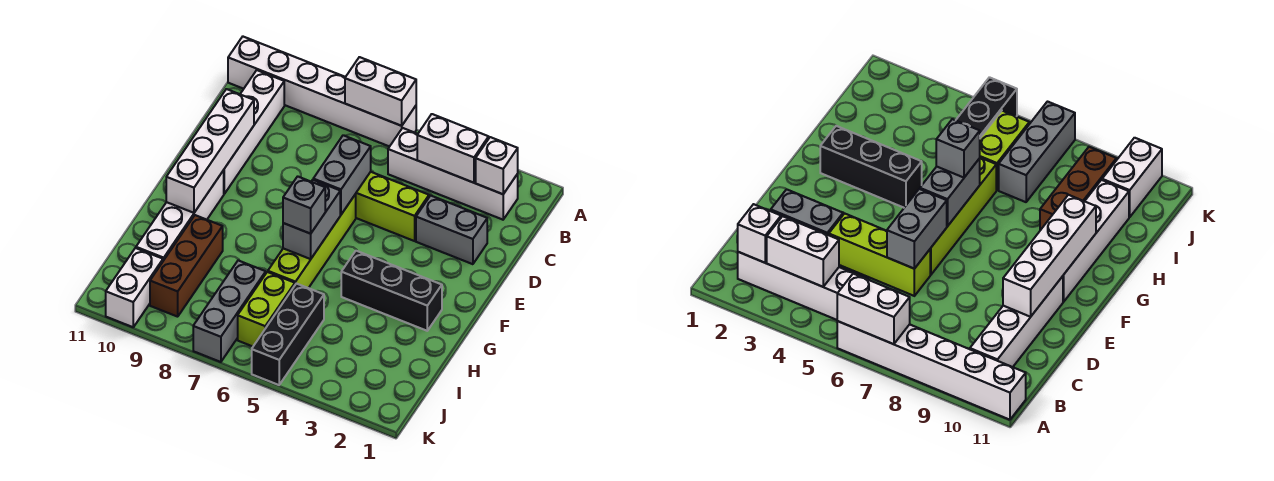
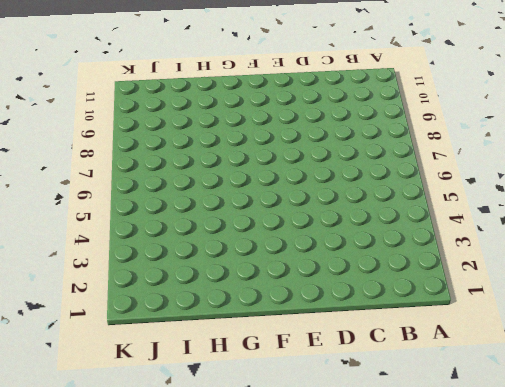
none -> white brick A6:A11 level 1
none -> white brick B2:B5 level 1
none -> white brick B10:E10 level 1

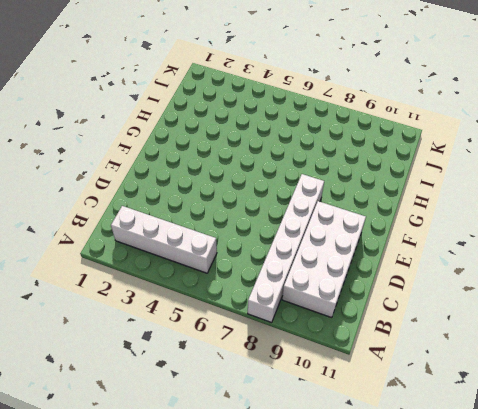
white brick A8:F8 level 1 -> white brick A6:A11 level 1
white brick B9:E10 level 1 -> white brick B10:E10 level 1
none -> grey brick D2:D3 level 1
none -> lime brick D4:D6 level 1
none -> lime brick E6:H6 level 1

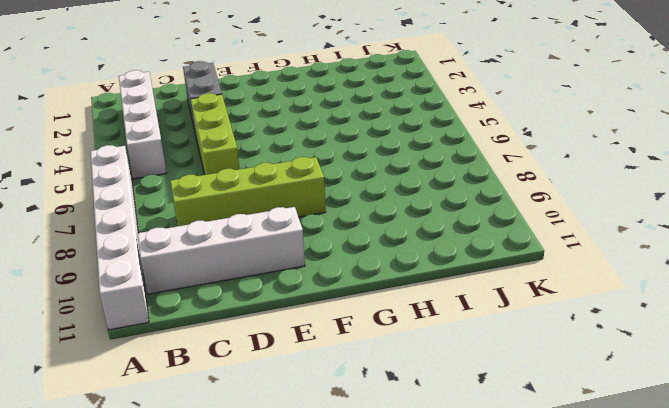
lime brick C8:F8 level 1 -> lime brick E6:H6 level 1
none -> white brick F10:I10 level 1
none -> black brick G2:G4 level 1
none -> brown brick H9:J9 level 1

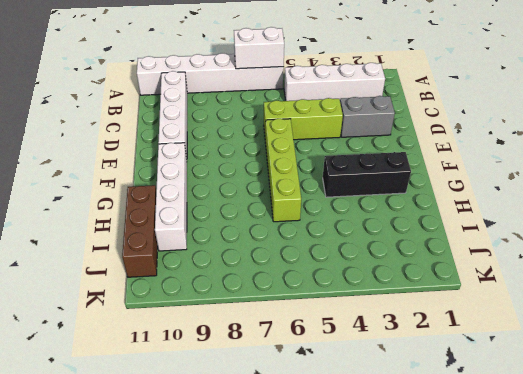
brown brick H11:J11 level 1 -> brown brick H9:J9 level 1
none -> black brick I5:K5 level 1
none -> lime brick I6:J6 level 1
none -> grey brick I7:K7 level 1

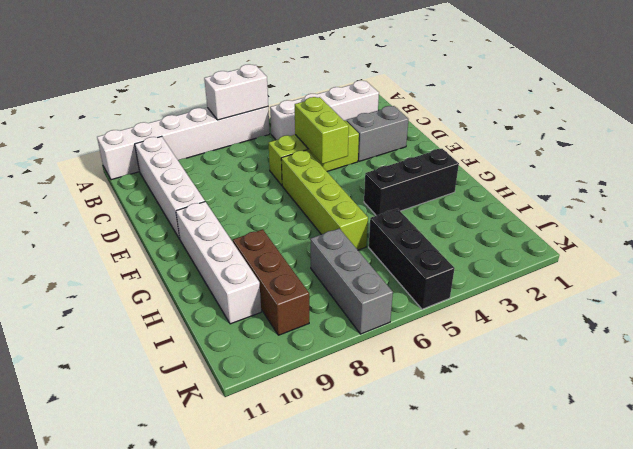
lime brick D5:E5 level 2 -> lime brick I6:J6 level 1
none -> white brick J10:K10 level 1
none -> white brick B2 level 2
none -> white brick B3:B4 level 2

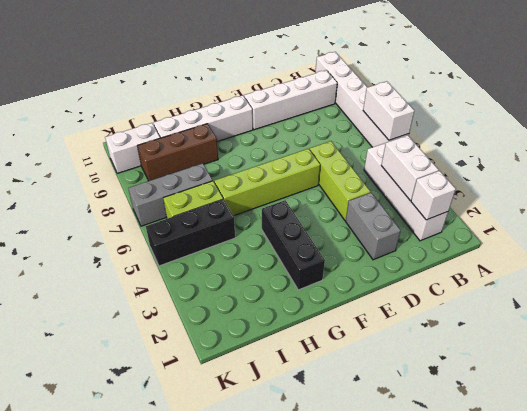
none -> grey brick D6:E6 level 2
none -> white brick D10:G10 level 2
none -> grey brick F6:G6 level 2

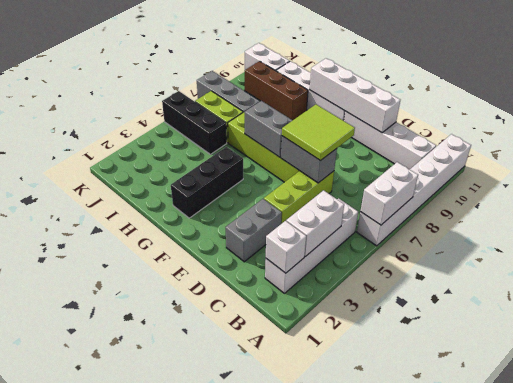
lime tile D6:E7 level 3 -> none
none -> grey brick G6 level 3

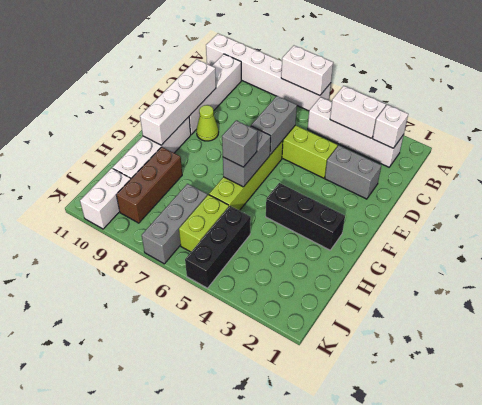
lime cone E9 level 1 -> none

